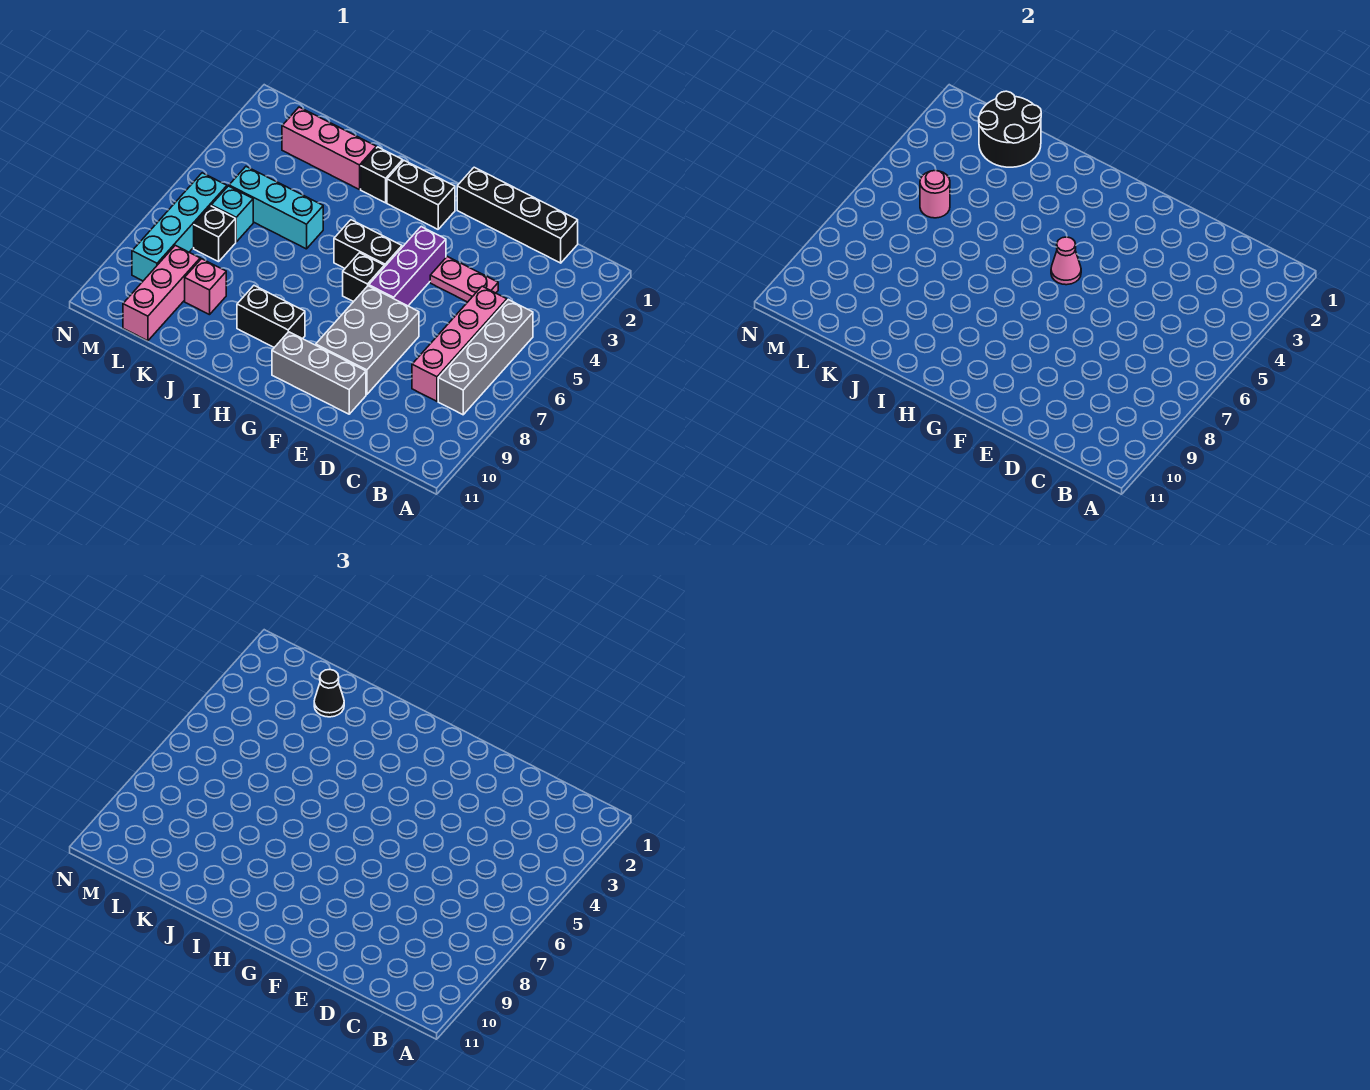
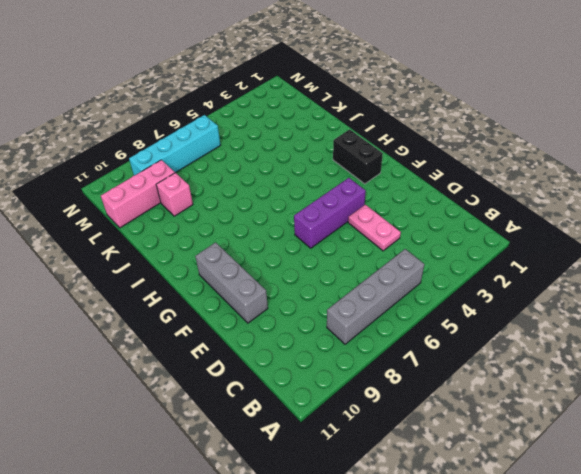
none -> black brick C1:F1 level 1
none -> pink brick C5:C8 level 1
none -> grey brick E7:F9 level 1

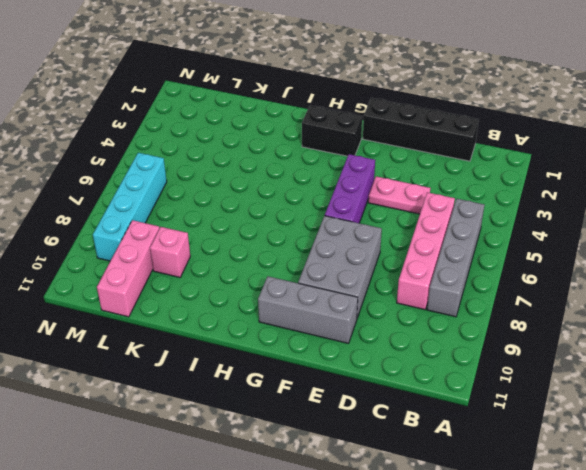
none -> black brick G5:H5 level 1
none -> black brick G6 level 1
none -> black brick H9:I9 level 1

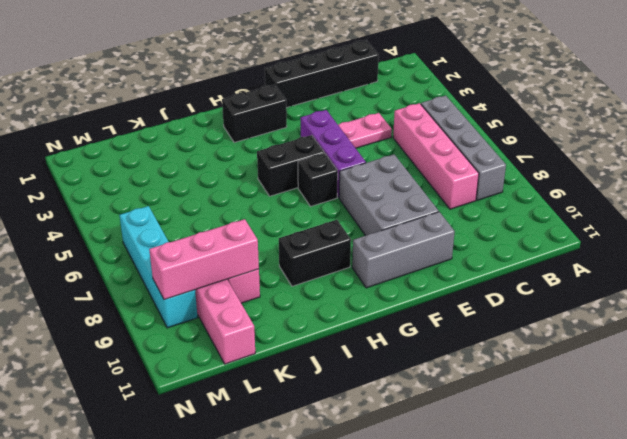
pink brick K9:M9 level 2 -> pink brick J2:L2 level 1
none -> black brick I2 level 1
none -> cyan brick J5:L5 level 1
none -> cyan brick L6 level 1

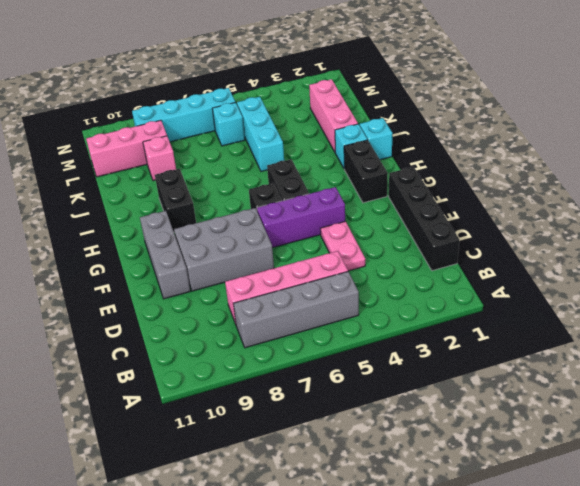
cyan brick I1 level 1 -> none
cyan brick I2 level 1 -> black brick I2 level 1
none -> black brick L7 level 1
none -> pink cone G5 level 2
none -> black round brick K1:L2 level 2

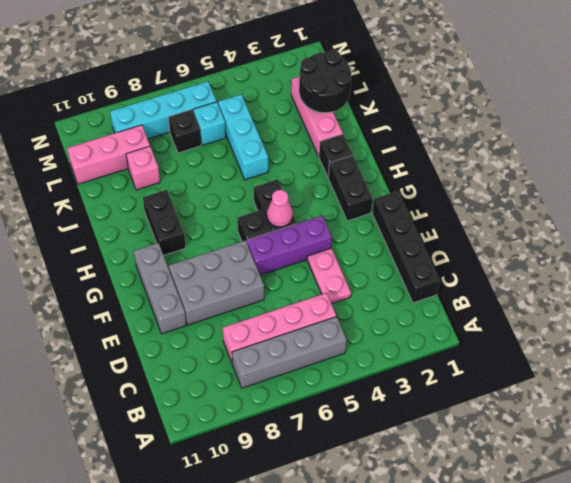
none -> pink round brick L5 level 2
none -> black cone K2 level 3

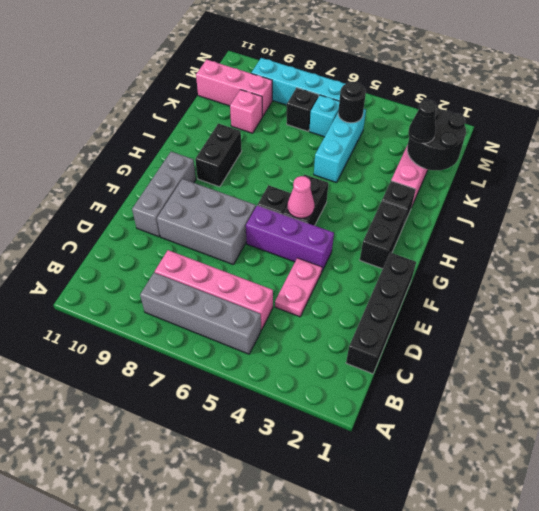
black round brick L5 level 2 -> pink round brick L5 level 2

